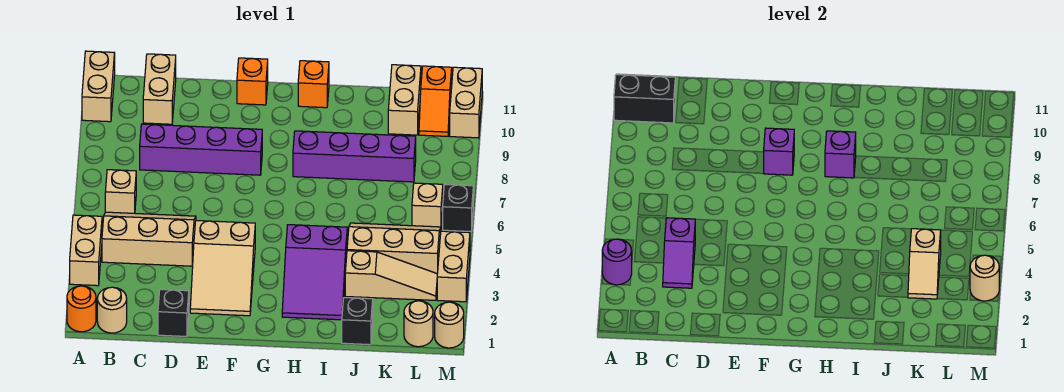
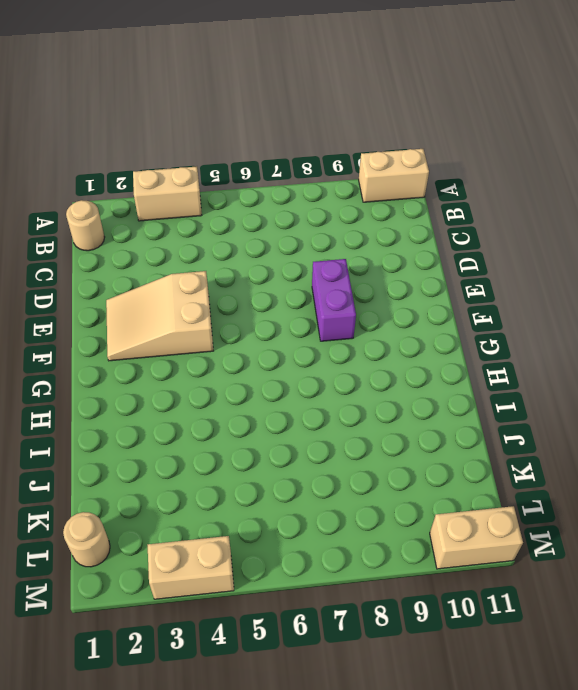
purple brick E8:F8 level 1 -> purple brick C8:F8 level 1
none -> orange round brick A1 level 1
none -> tan slope B4:D5 level 1 top 4
none -> tan brick B6 level 1
none -> tan brick C10:C11 level 1

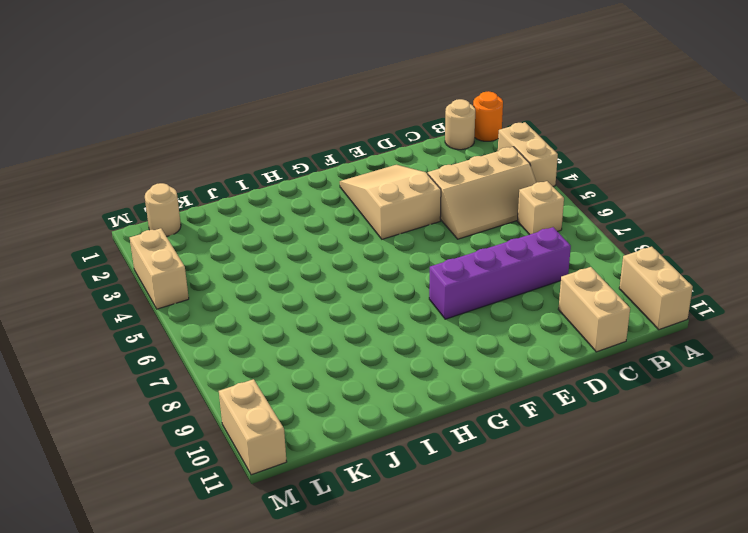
none -> black brick D1 level 1
none -> orange brick F11 level 1
none -> purple slope H2:I4 level 1 top 4
none -> purple brick H8:K8 level 1

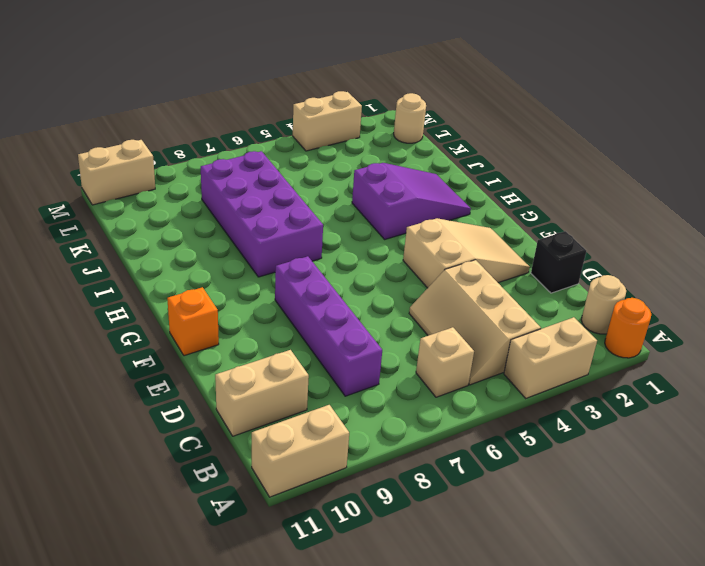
purple brick H7:K8 level 1 -> purple brick H8:K8 level 1
none -> orange brick H11 level 1
none -> black brick J1 level 1
none -> tan slope J3:L3 level 1 top J
none -> tan slope J4:L5 level 1 top 4

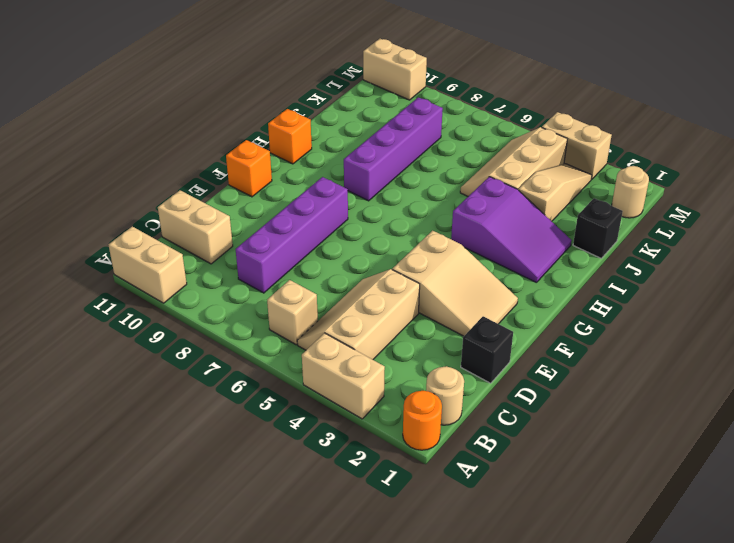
none -> tan brick K10:K11 level 1
none -> tan brick L6 level 1
none -> orange slope L10:L11 level 1 top 11
none -> tan round brick M1 level 1

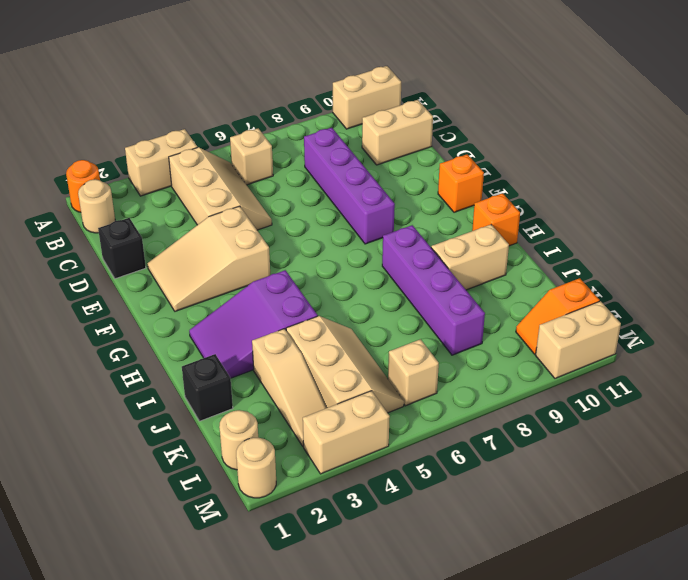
tan brick I9:I10 level 1 -> tan brick K10:K11 level 1
none -> black brick M6 level 1
none -> purple round brick A3 level 2
none -> black brick A10:B10 level 2
none -> purple slope C3:C4 level 2 top 4

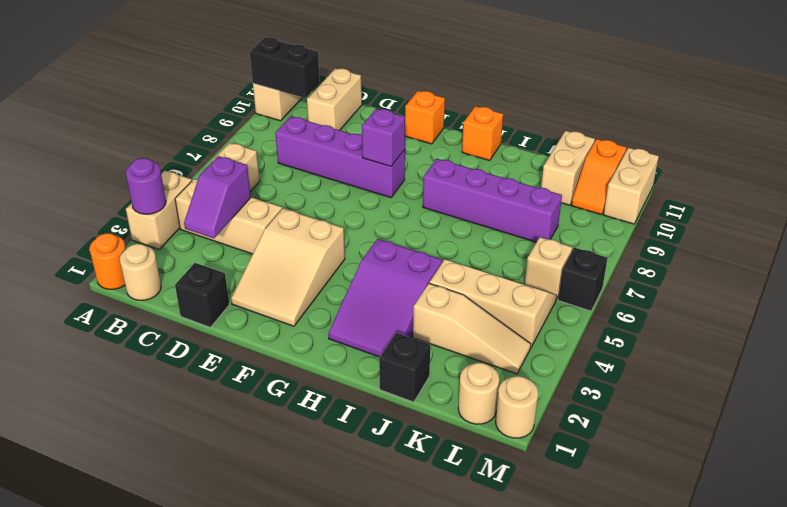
none -> tan brick M3:M4 level 1
none -> purple brick H8 level 2
none -> tan slope K3:K4 level 2 top 4
none -> tan round brick M3 level 2

